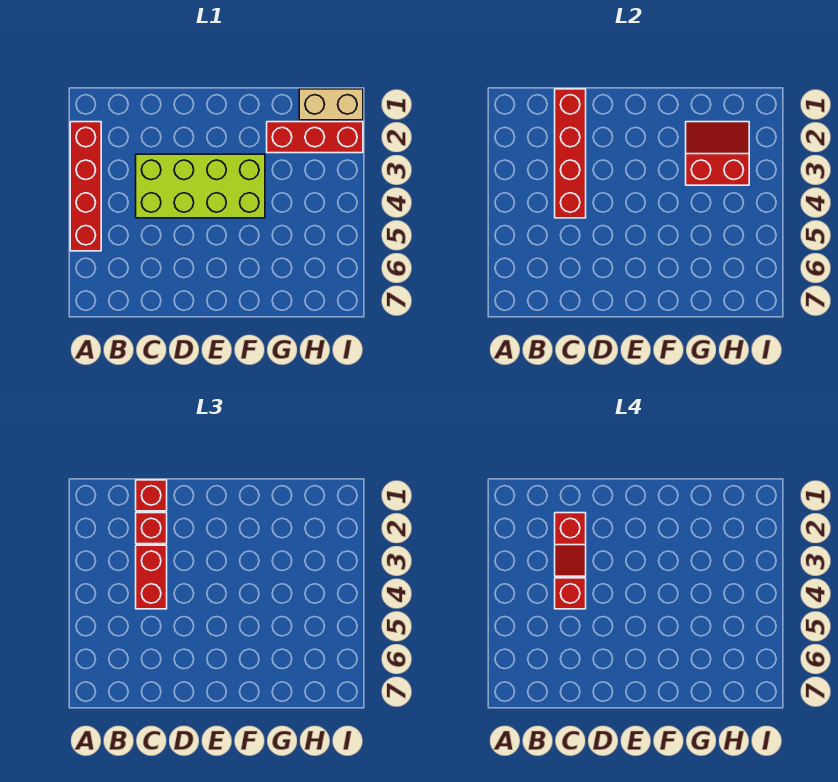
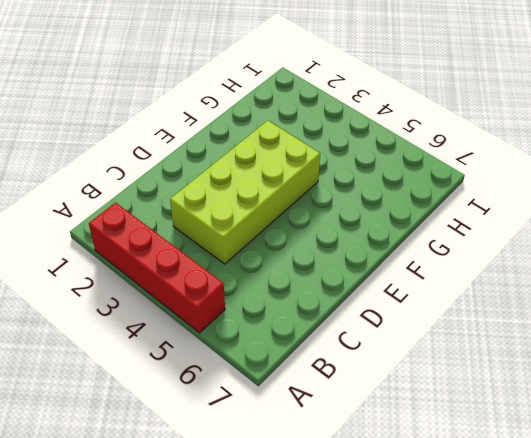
none -> red brick G2:I2 level 1
none -> tan brick H1:I1 level 1

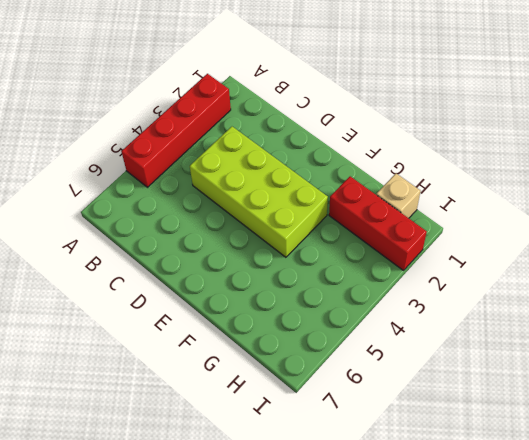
tan brick H1 level 1 -> tan brick H1:I1 level 1
none -> red brick C1:C4 level 2
none -> red slope G2:H3 level 2 top 3

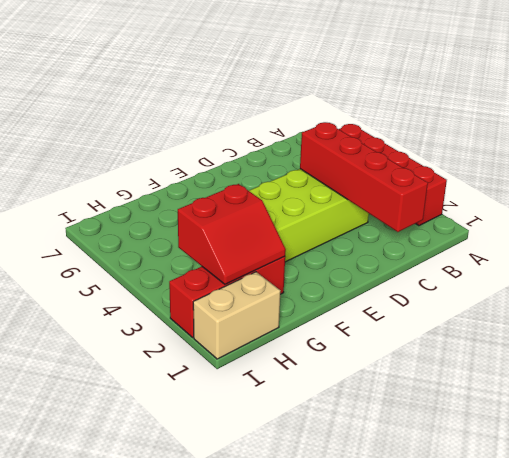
none -> red brick C1 level 3
none -> red brick C2 level 3

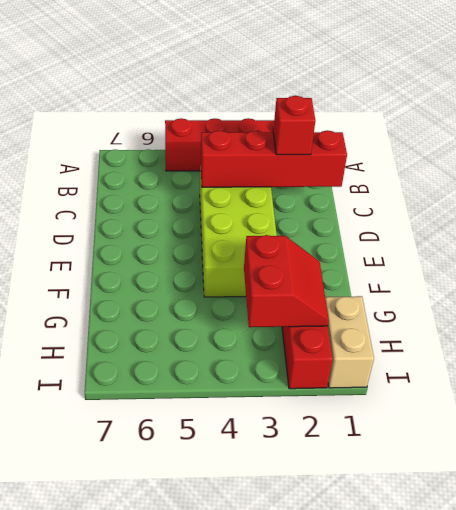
none -> red brick C1 level 3
none -> red brick C3:C4 level 3

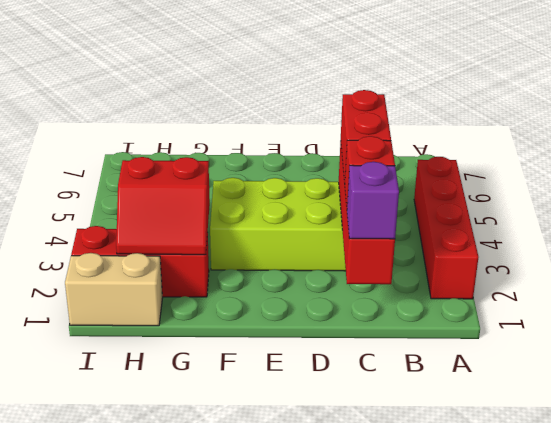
purple brick C1 level 3 -> red brick C1 level 3
none -> red slope C2:C3 level 4 top 2
none -> red brick C4 level 4

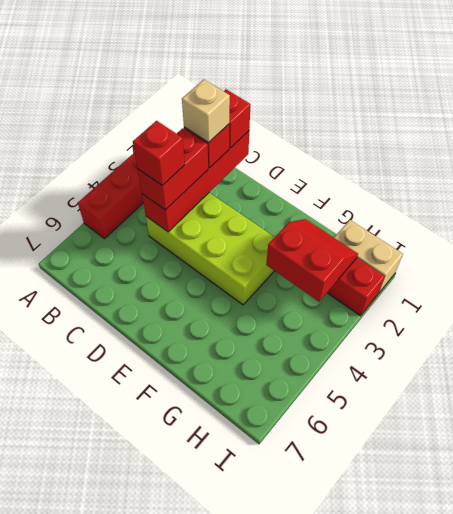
tan brick C2 level 4 -> red slope C2:C3 level 4 top 2

